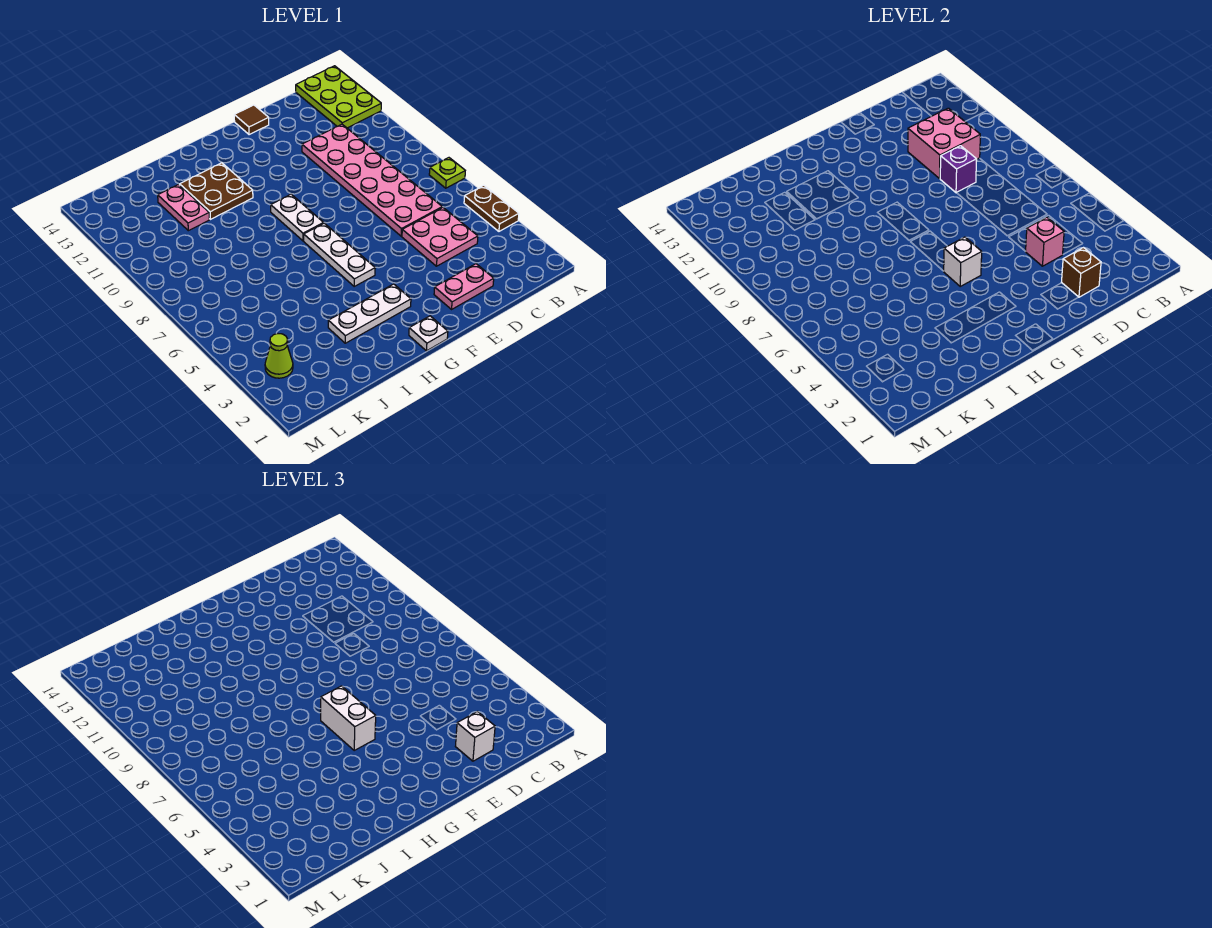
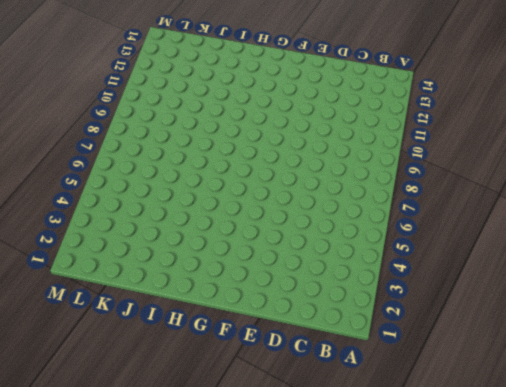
none -> brown plate A4:A5 level 1
none -> lime plate A7 level 1
none -> lime plate A12:B14 level 1

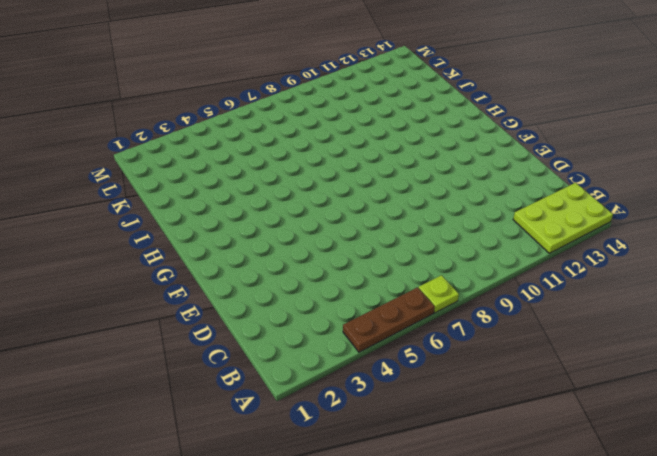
brown plate A4:A6 level 1 -> brown plate A4:A5 level 1
none -> pink plate C4:D5 level 1
none -> pink plate C6:D11 level 1
none -> pink plate D2:E2 level 1

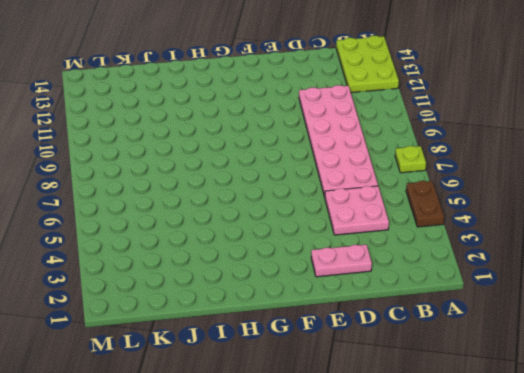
none -> brown tile E14 level 1
none -> white plate G1 level 1
none -> white plate G3:I3 level 1

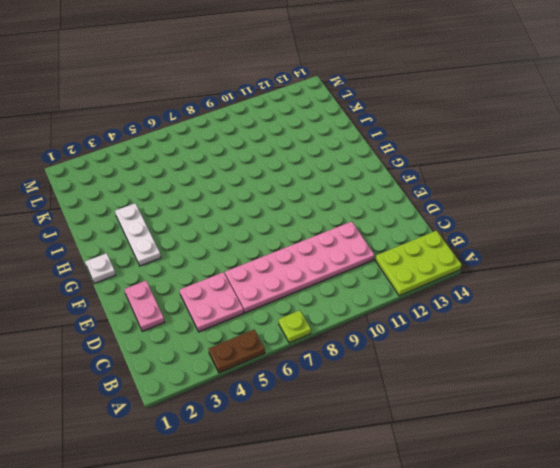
none -> brown tile E14 level 1
none -> white plate G5:G7 level 1
none -> white plate G8:G9 level 1

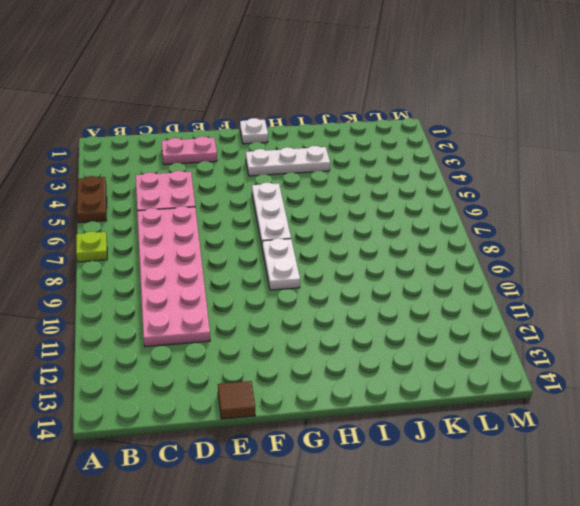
none -> lime plate A12:B14 level 1
none -> brown plate H11:I12 level 1
none -> pink plate J11:J12 level 1

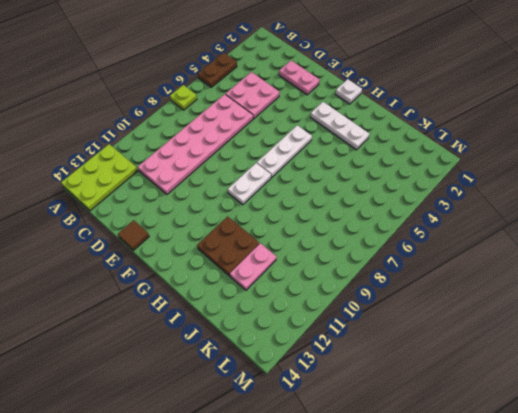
none -> lime cone L3 level 1
none -> pink brick C10:D11 level 2
none -> brown brick D2 level 2

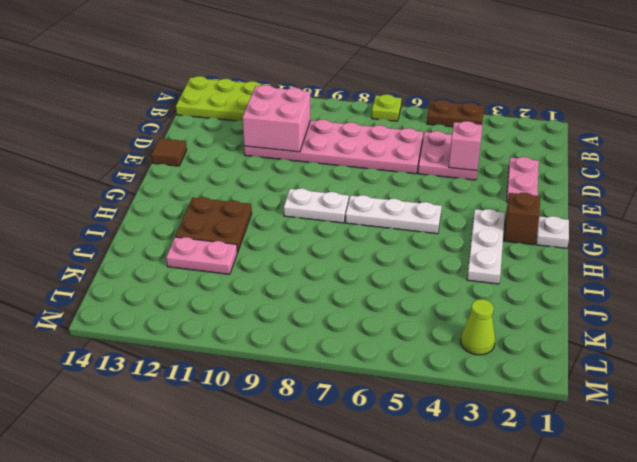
brown brick G2 level 1 -> brown brick D2 level 2
none -> purple brick D9 level 2
none -> white brick G5 level 2
none -> white brick D2 level 3

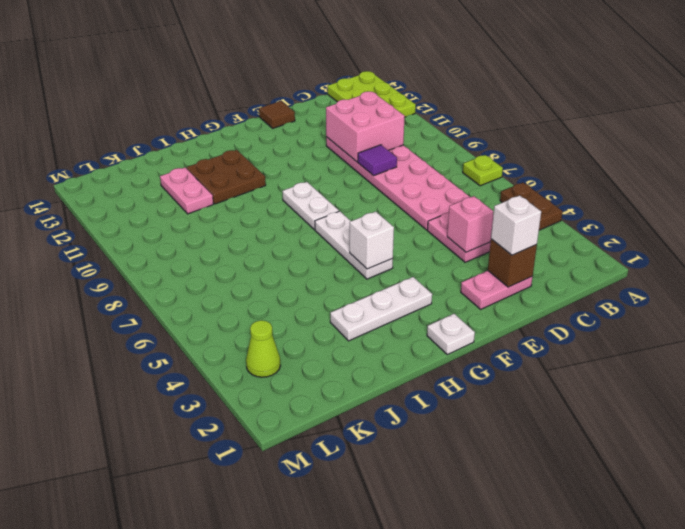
purple tile D9 level 2 -> purple brick D9 level 2
none -> white brick G5:G6 level 3

